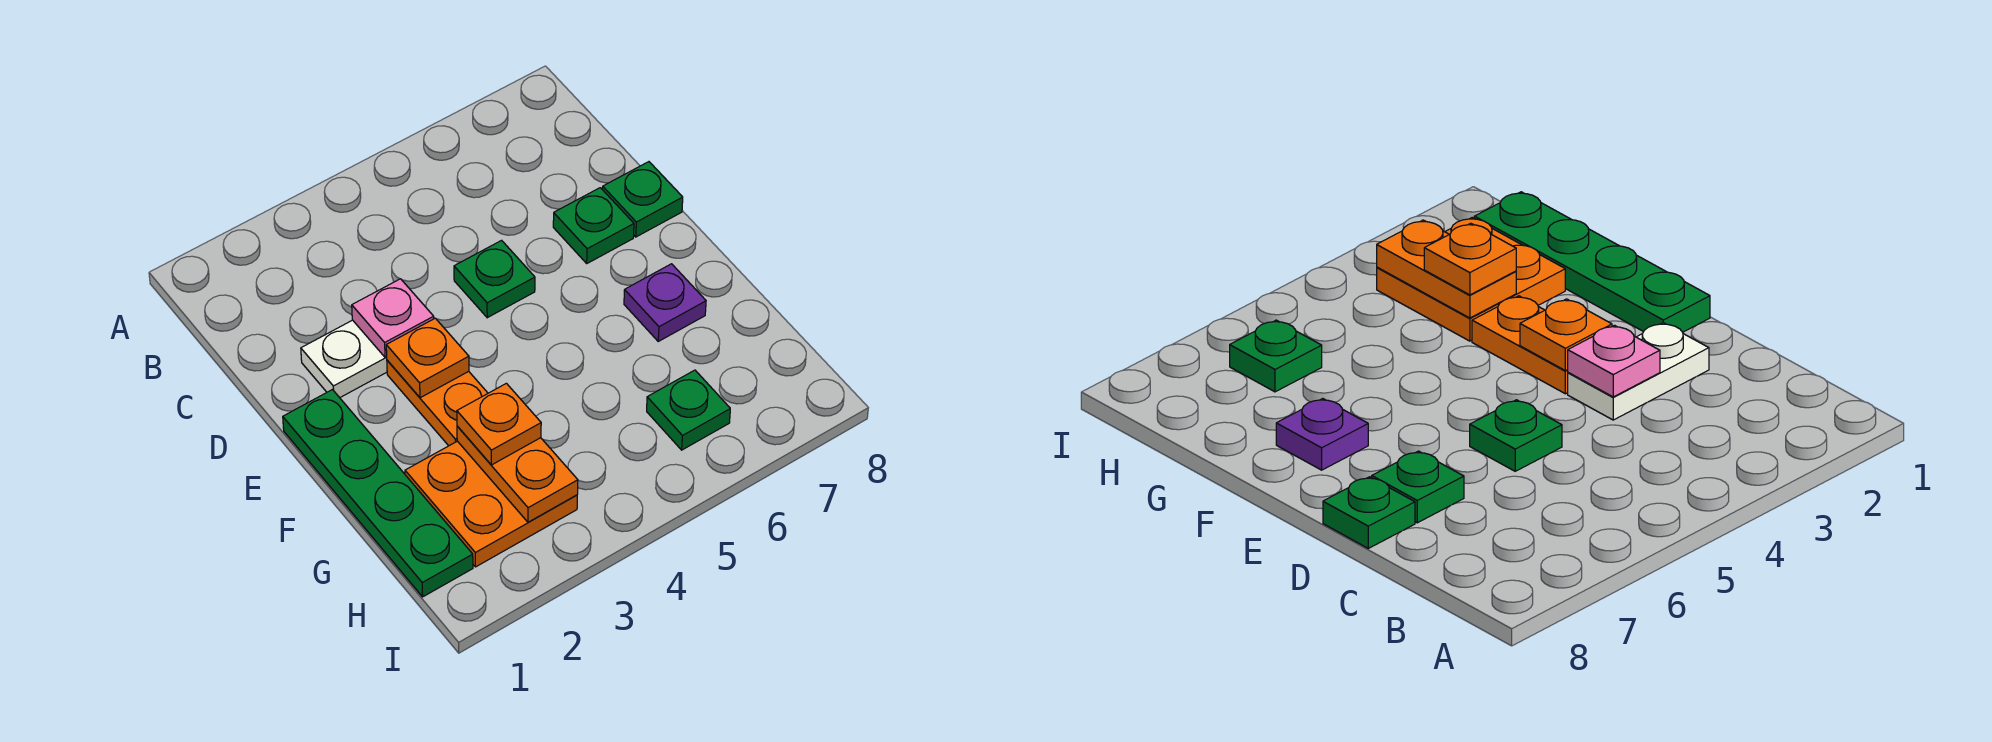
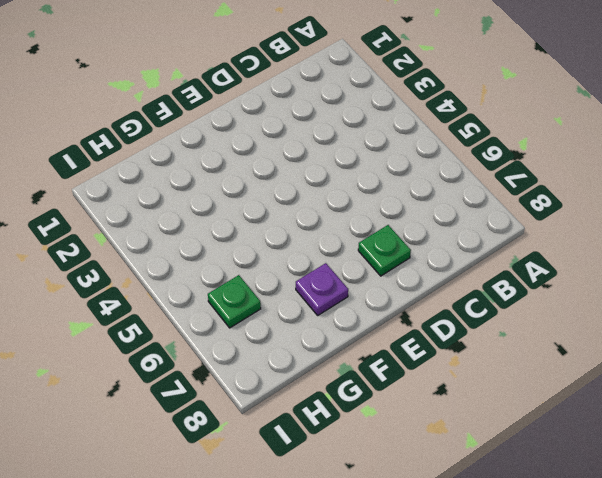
none -> white plate D2:D3 level 1
none -> green plate D5 level 1
none -> green plate D8 level 1

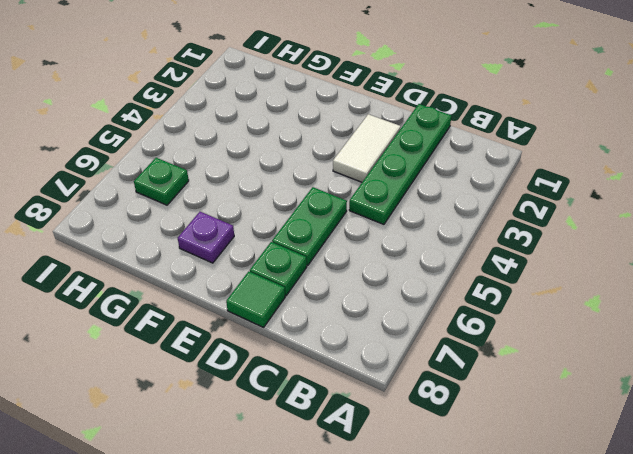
green plate C1:C4 level 1 -> green plate E1:H1 level 1
white tile D2:D3 level 1 -> white plate D2:D3 level 1
green plate D5:D6 level 1 -> green plate D5 level 1
green tile D8 level 1 -> green plate D8 level 1
none -> orange plate E3:F3 level 1
none -> orange plate G2:H3 level 1
none -> pink plate D3 level 2

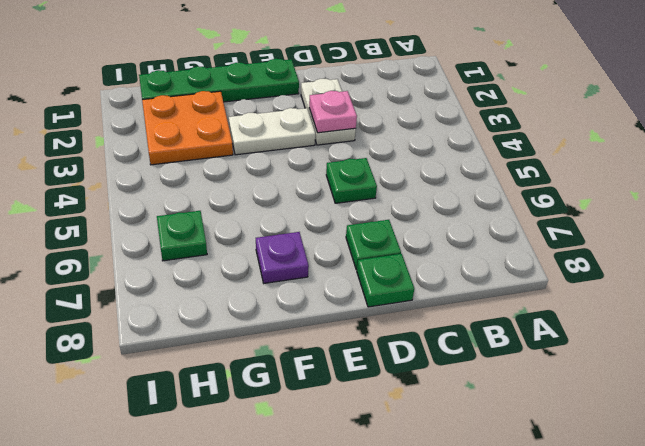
white plate E3:F3 level 1 -> orange plate E3:F3 level 1
none -> orange plate E3 level 2
none -> orange plate G3:H3 level 2
none -> orange plate G3 level 3

